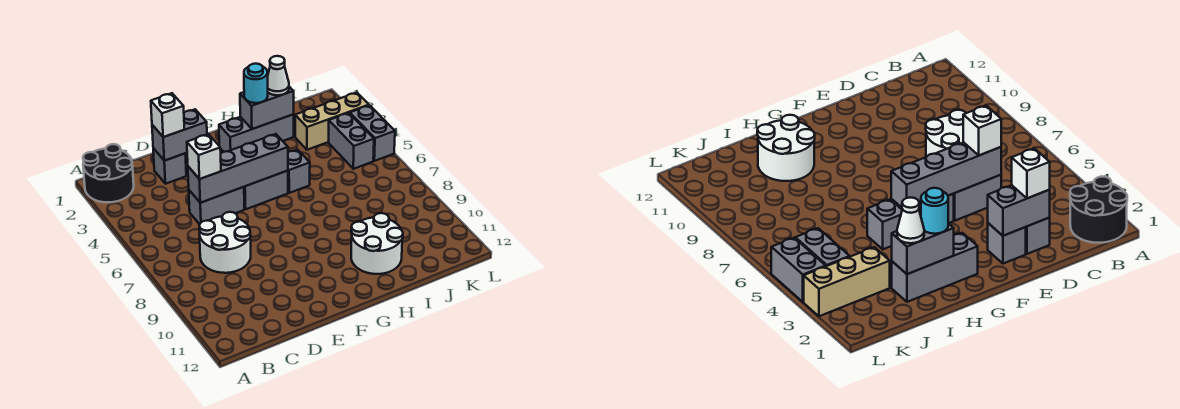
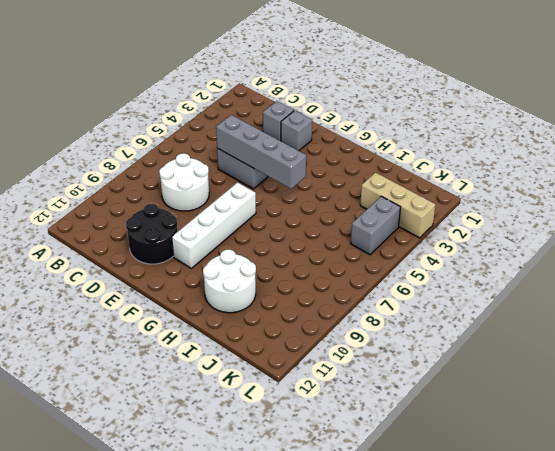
black round brick D10:E11 level 1 -> black round brick A1:B2 level 1
white brick F7:F10 level 1 -> none
none -> grey brick F5:G5 level 1
none -> grey brick G2:I2 level 1
none -> grey brick H5 level 1

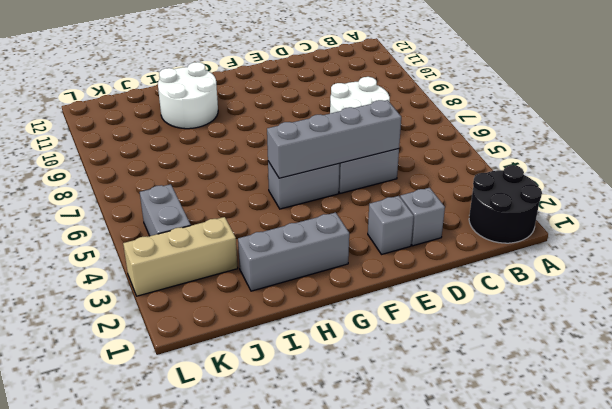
none -> grey brick H5 level 1
none -> grey brick L4:L5 level 1
none -> grey brick D2:E2 level 2

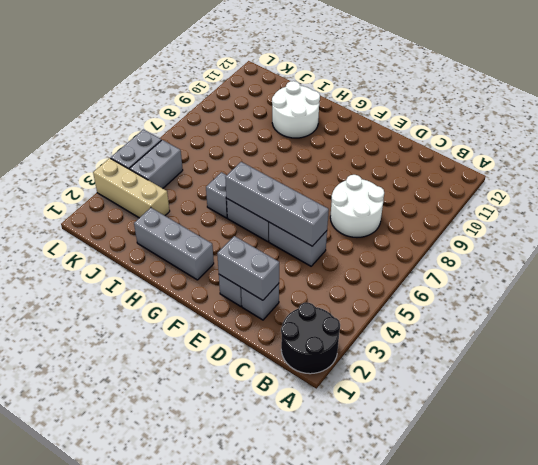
none -> grey brick H2:I2 level 2
none -> white brick D2 level 3
none -> white brick D5 level 3

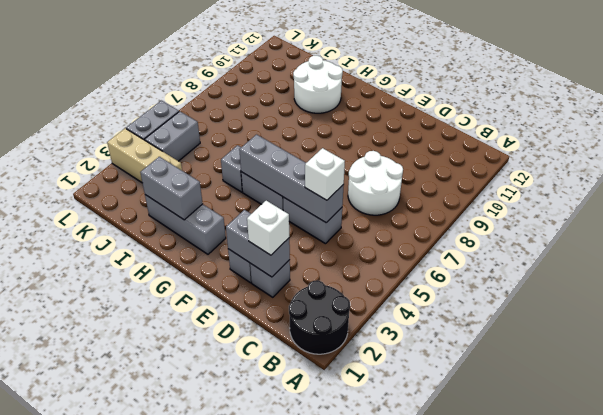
none -> cyan round brick H2 level 3
none -> white cone I2 level 3

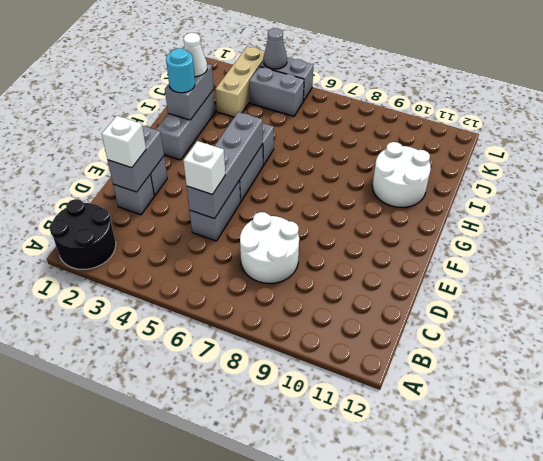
grey cone L4 level 2 -> none

